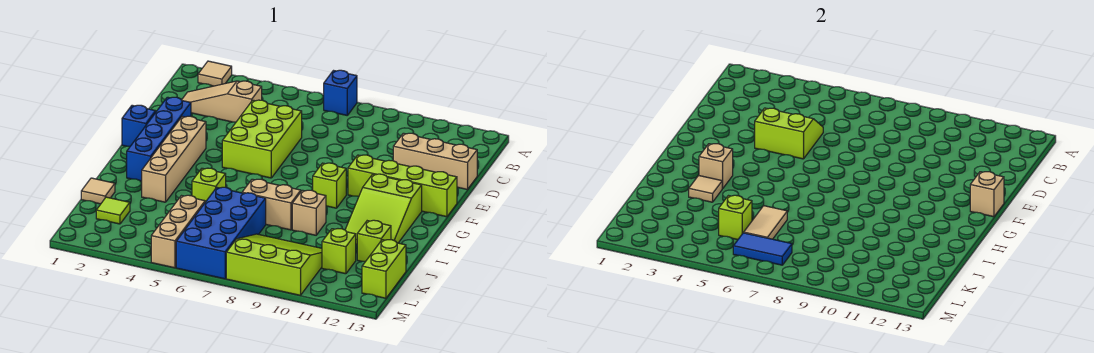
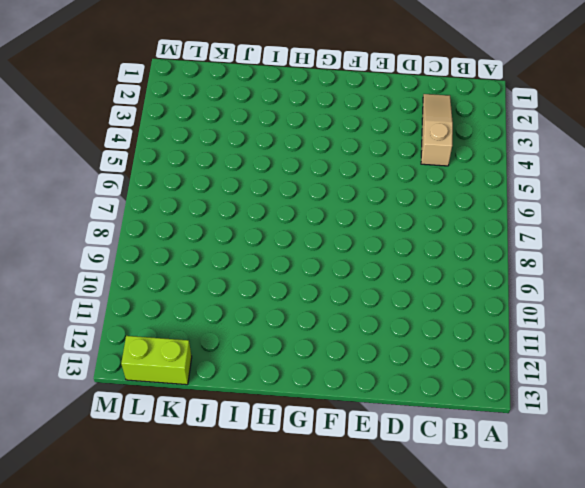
none -> tan tile A2 level 1
none -> blue brick A7 level 1
none -> lime brick D5:F6 level 1

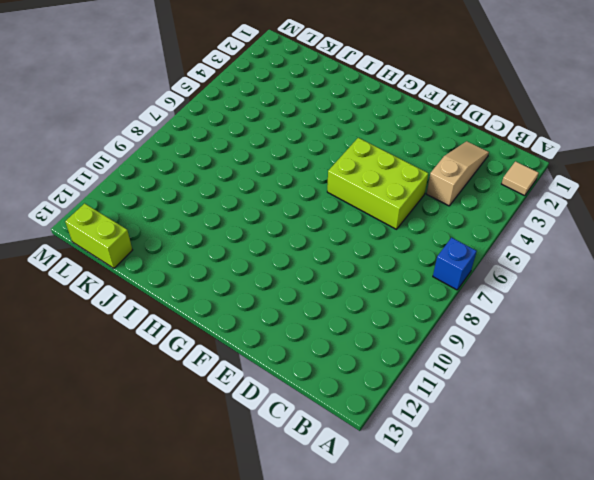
none -> tan brick D11:D13 level 1
none -> blue brick E2:H2 level 1
none -> blue brick F1 level 1

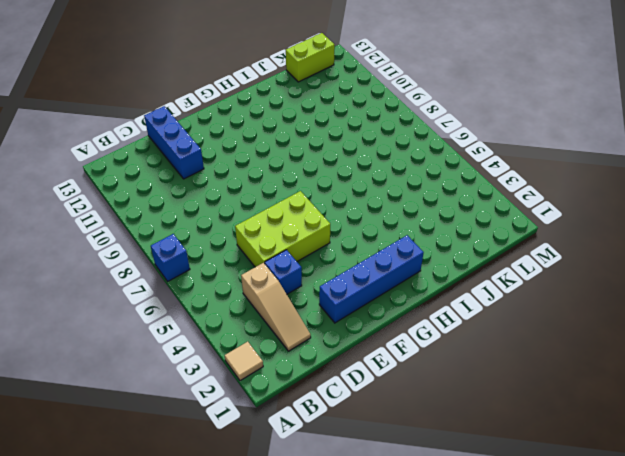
blue brick D4 level 1 -> blue brick F1 level 1
blue brick D11:D13 level 1 -> tan brick D11:D13 level 1
none -> tan brick F3:I3 level 1
none -> lime brick F10:F13 level 1
none -> lime brick G9 level 1

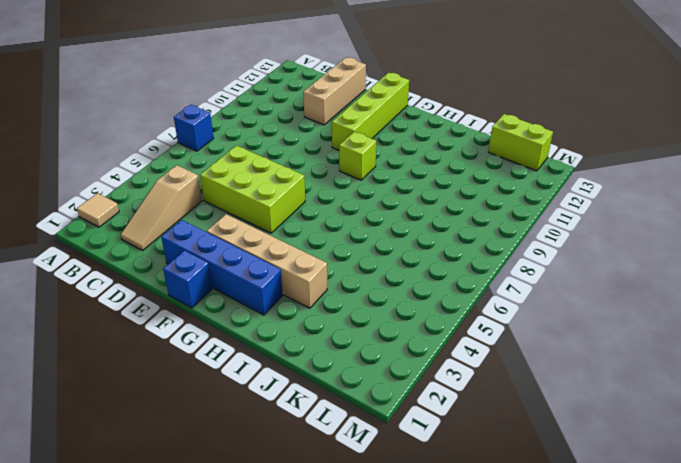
none -> lime slope G11:I12 level 1 top G
none -> lime brick I5 level 1
none -> tan brick I7:I8 level 1

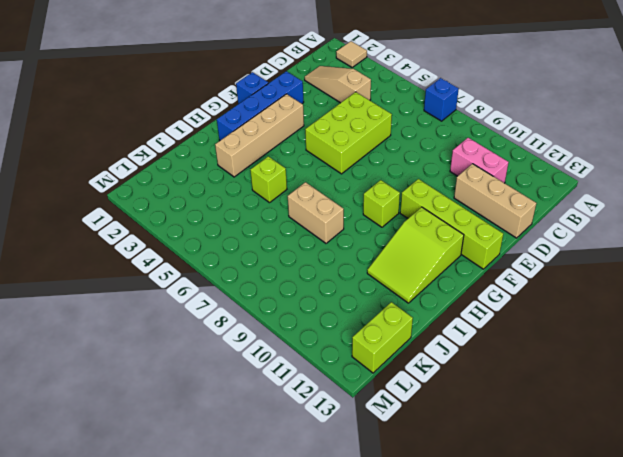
pink brick C10:C11 level 1 -> none
none -> tan brick I9 level 1
none -> tan tile J1 level 1
none -> blue brick J6:M7 level 1

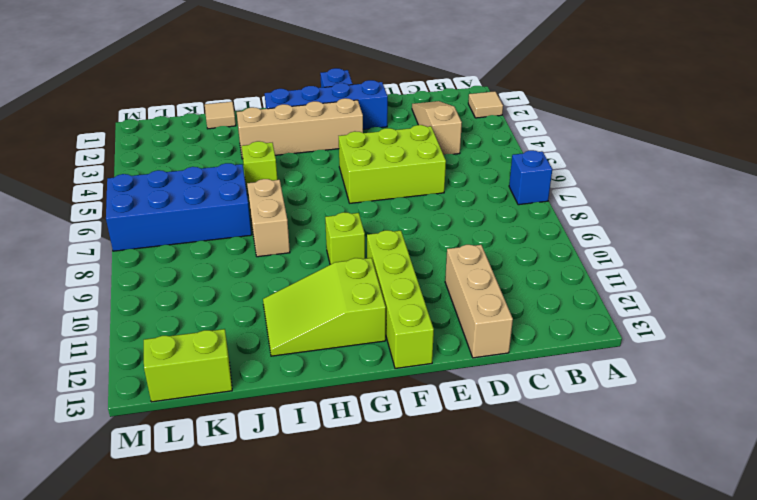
none -> tan brick I9 level 1
none -> lime brick J12 level 1
none -> lime tile K2 level 1

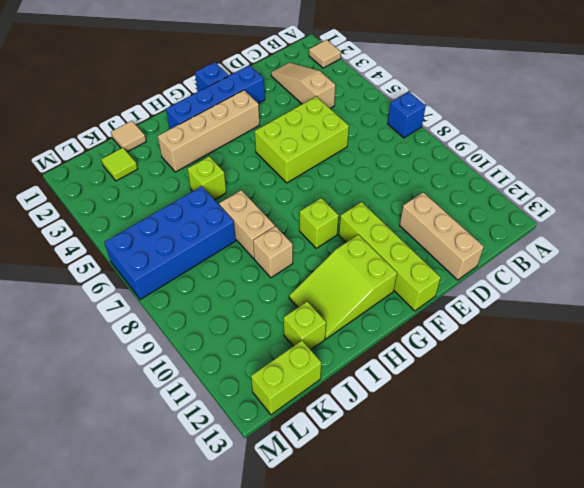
none -> tan brick K5:M5 level 1
none -> lime slope K8:M10 level 1 top M
none -> lime brick K11 level 1

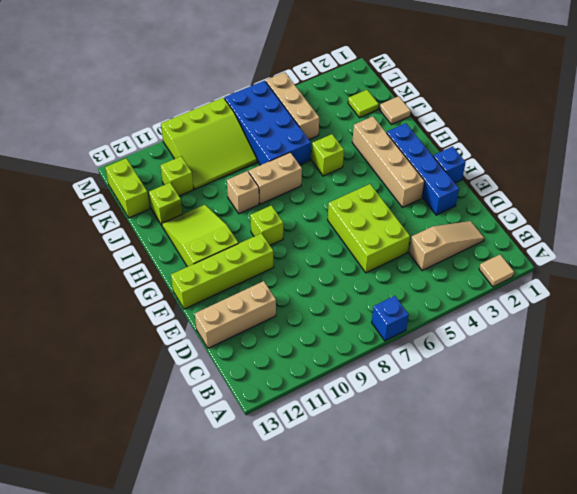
none -> lime slope D4:E5 level 2 top E
none -> tan brick F13 level 2
none -> tan brick H3 level 2

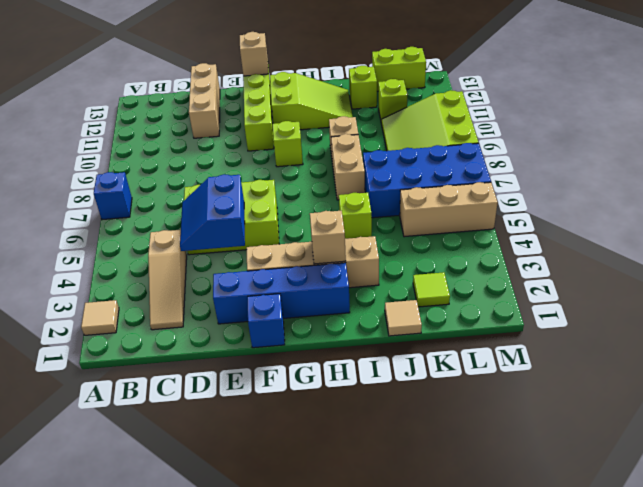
blue slope D4:E5 level 2 top E -> lime slope D4:E5 level 2 top E
none -> tan tile I3 level 2
none -> tan tile J6:K6 level 2
none -> lime brick K5 level 2

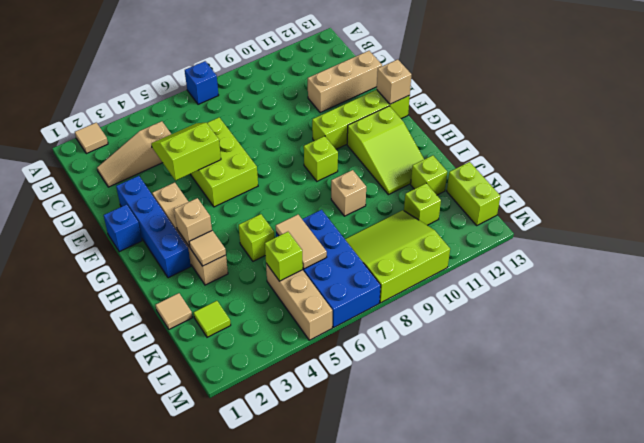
none -> tan brick I7:I8 level 1
none -> blue tile L6:L7 level 2

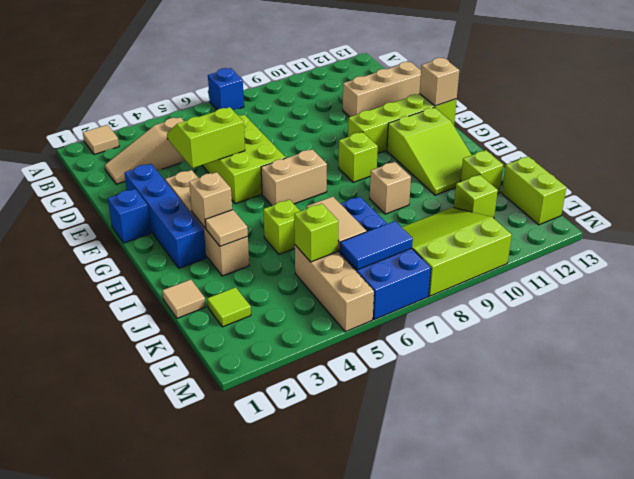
tan brick G6:G7 level 1 -> tan brick I7:I8 level 1

